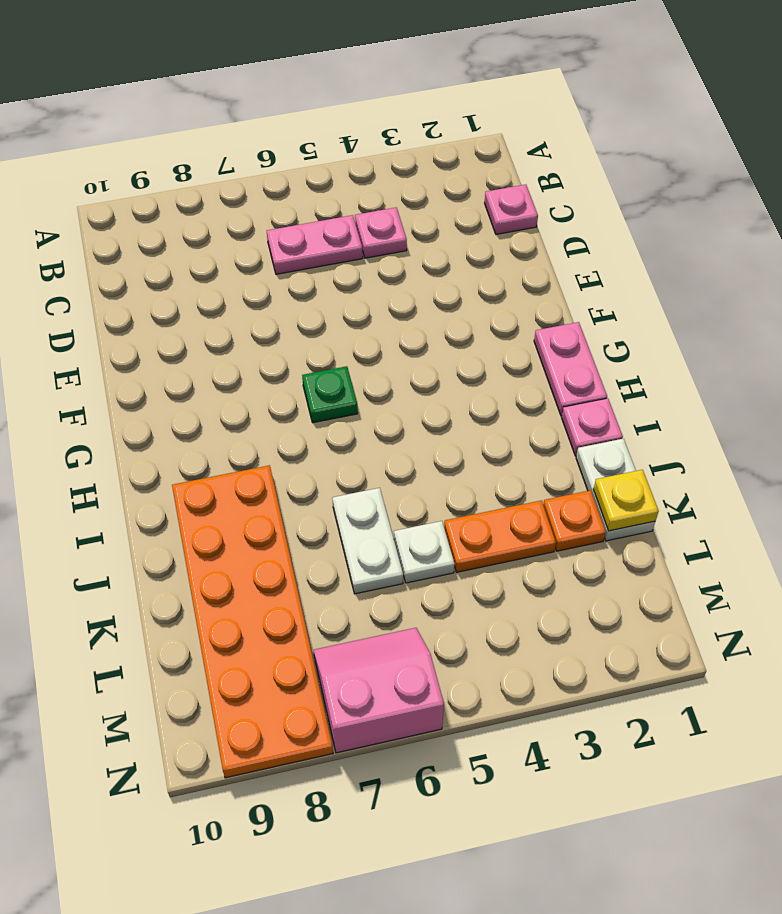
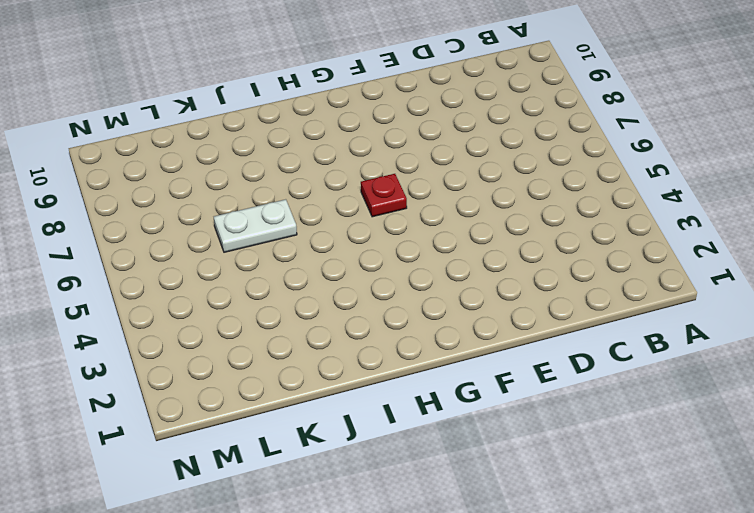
red plate G6 level 1 -> green plate G6 level 1
none -> pink plate C1 level 1
none -> pink plate C4 level 1
none -> pink plate C5:C6 level 1

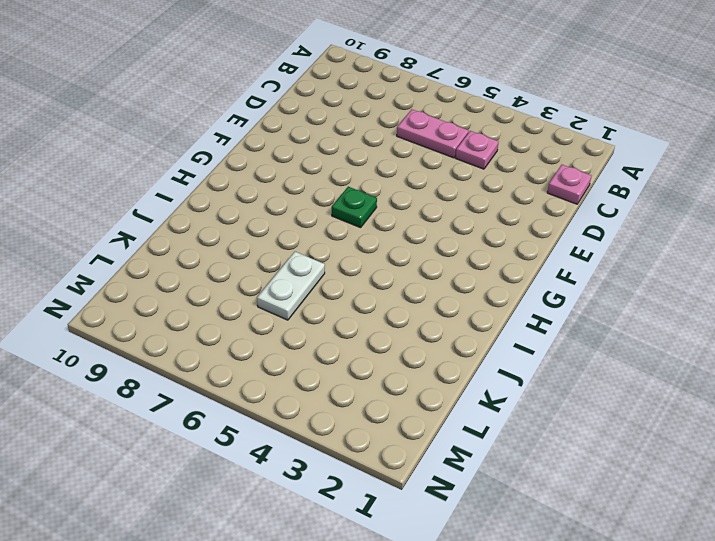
none -> pink plate G1:H1 level 1
none -> pink plate I1 level 1
none -> orange plate I8:N9 level 1

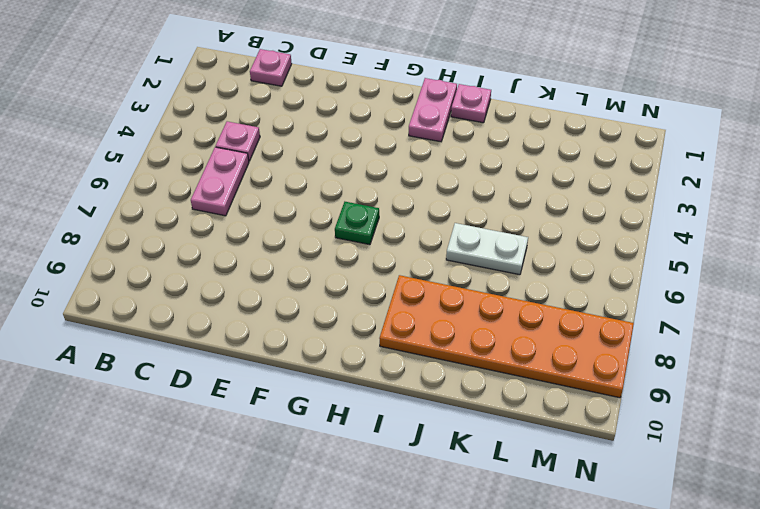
pink plate H1:H2 level 1 -> pink plate G1:H1 level 1
none -> white plate J1:K1 level 1
none -> orange plate K2 level 1
none -> orange plate K3:K4 level 1

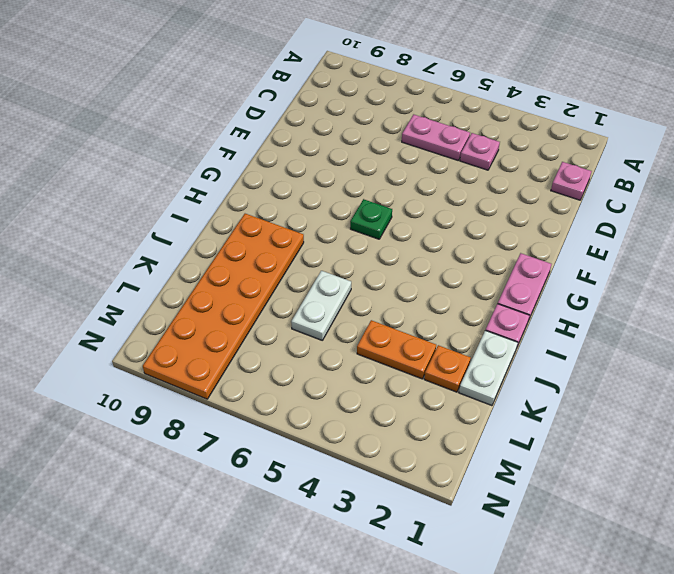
none -> white plate K5 level 1
none -> pink slope M6:N7 level 1 top N
none -> yellow plate K1 level 2

